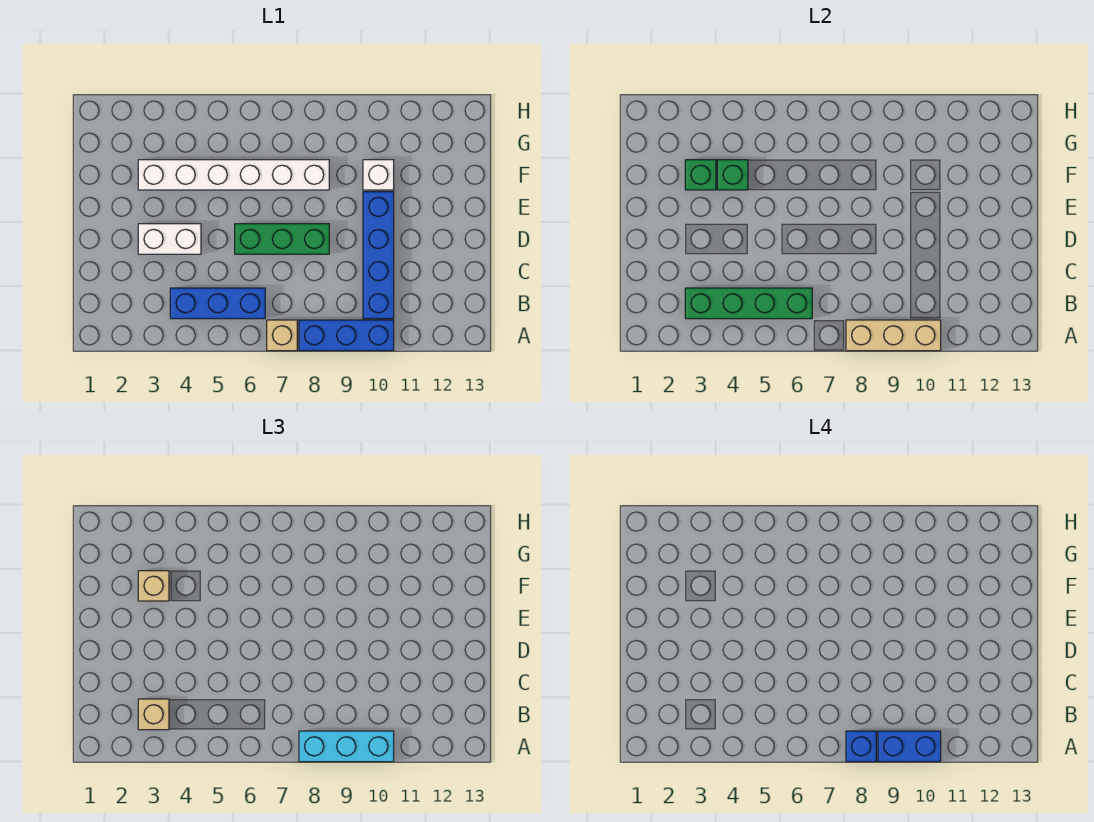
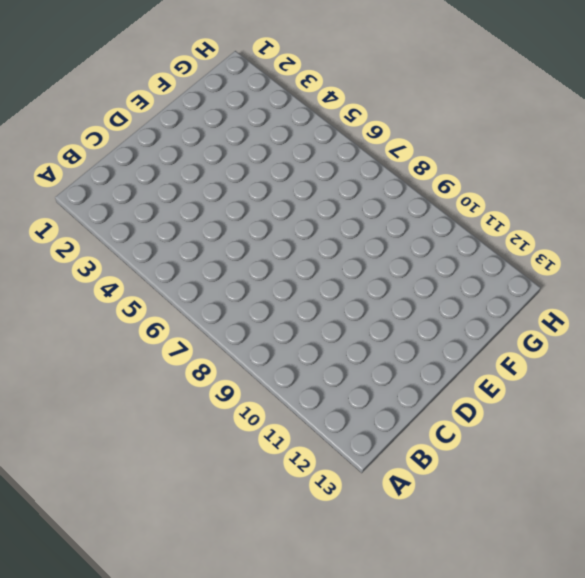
none -> tan brick A7 level 1
none -> blue brick A8:A10 level 1
none -> blue brick B4:B6 level 1

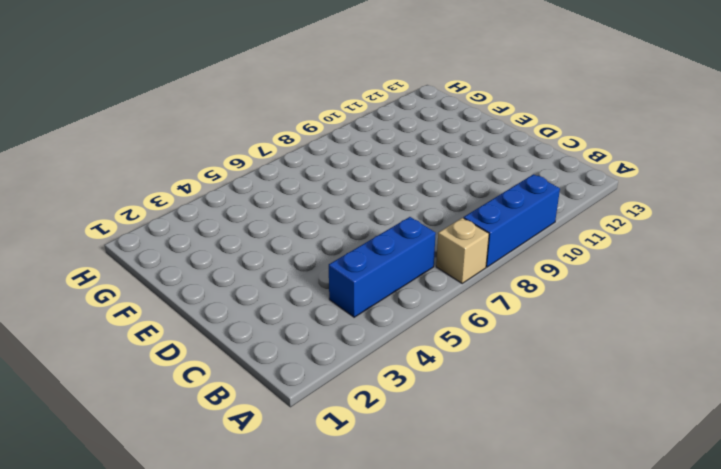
none -> blue brick B10:E10 level 1
none -> white brick D3:D4 level 1
none -> green brick D6:D8 level 1

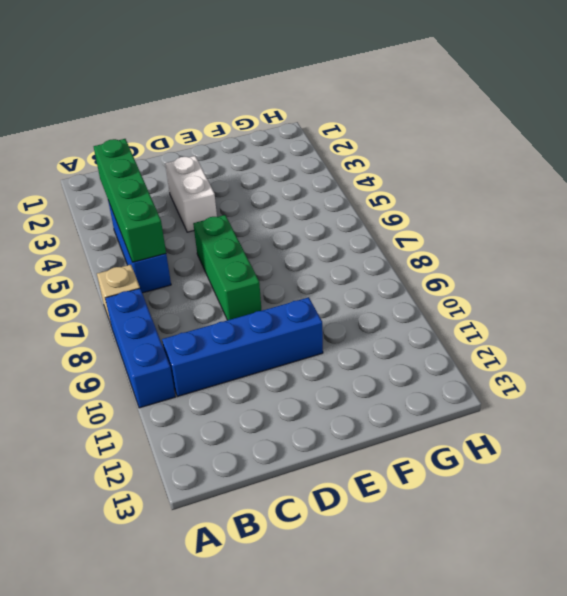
none -> white brick F3:F8 level 1
none -> white brick F10 level 1
none -> tan brick A8:A10 level 2

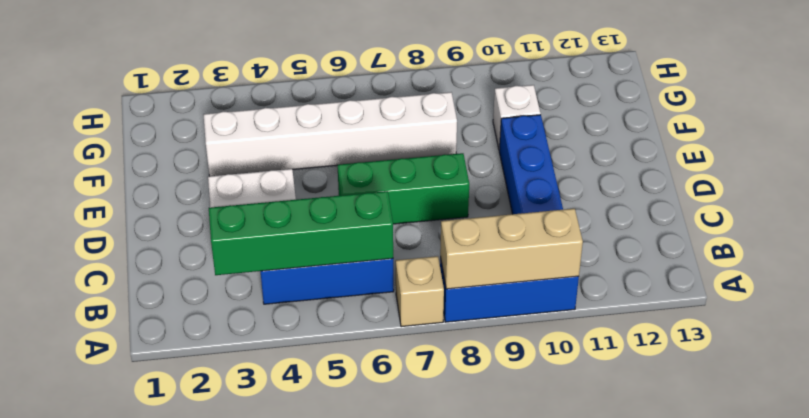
none -> green brick F3 level 2
none -> green brick F4 level 2
none -> cyan brick A8:A10 level 3

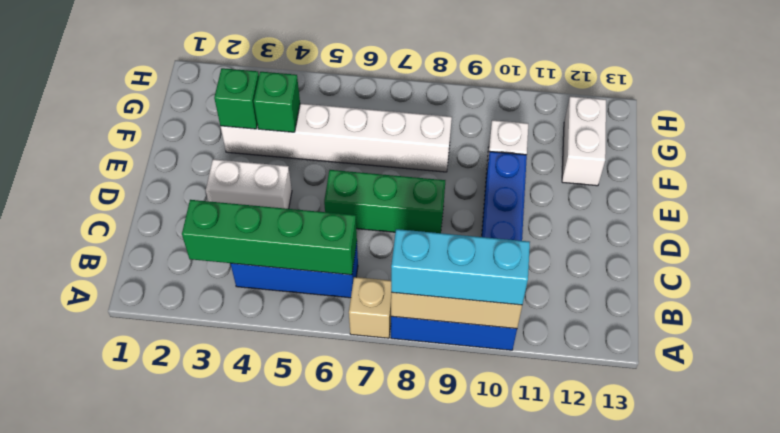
white brick F12:G12 level 1 -> none
none -> tan brick B3 level 3
none -> tan brick F3 level 3
none -> blue brick A8 level 4

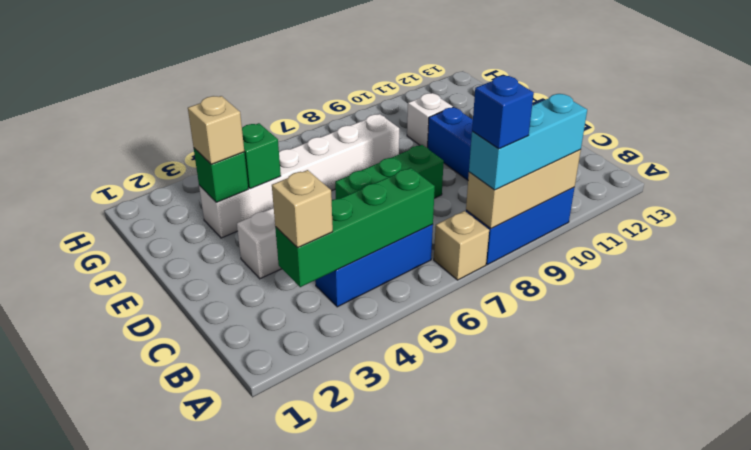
none -> blue brick A9:A10 level 4

